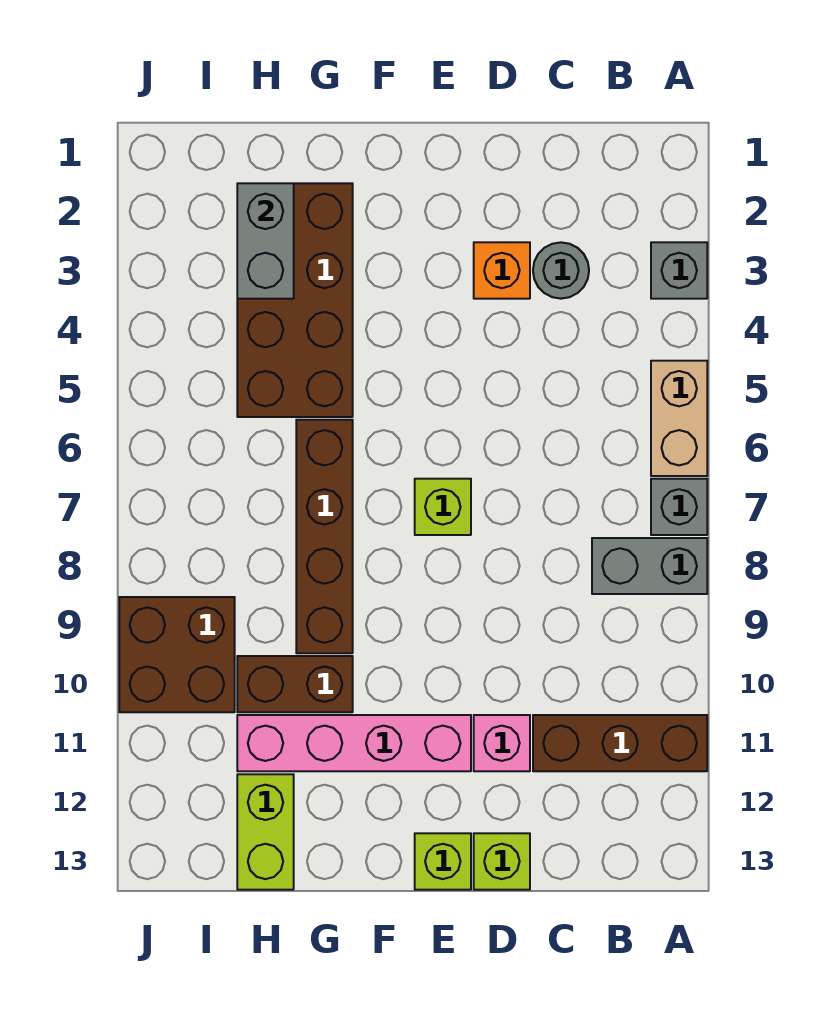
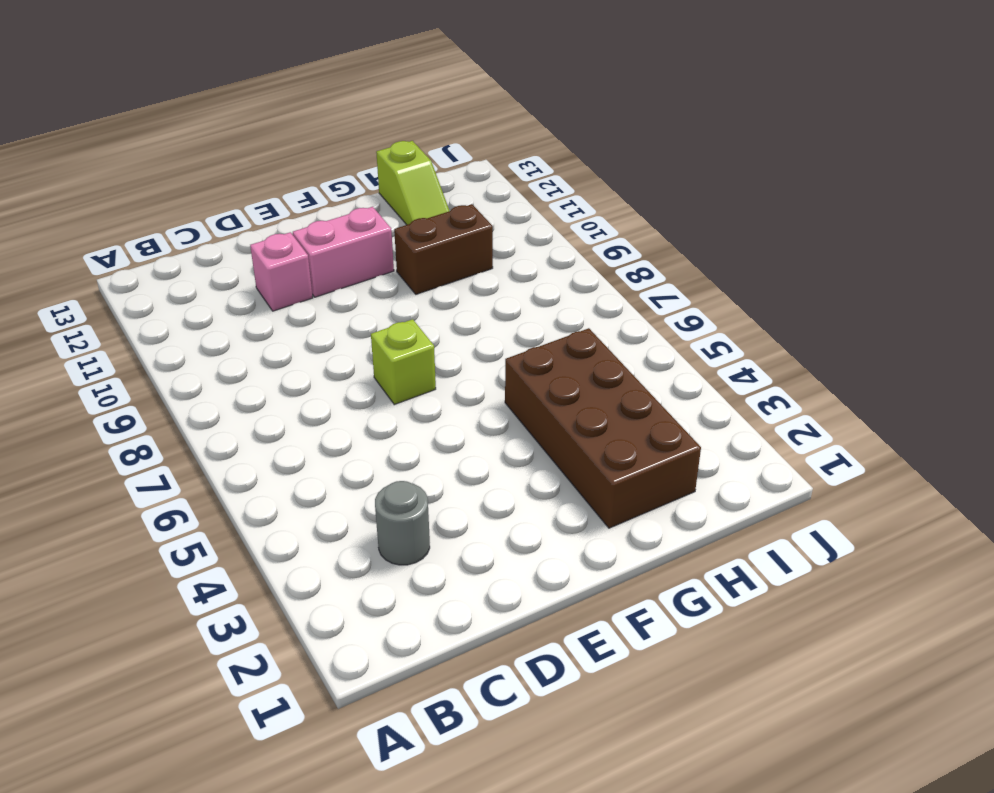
pink brick E11:F11 level 1 -> pink brick E11:H11 level 1
lime slope H12:H13 level 1 top 13 -> lime brick H12:H13 level 1
none -> grey brick A3 level 1
none -> tan brick A5:A6 level 1
none -> grey brick A7 level 1

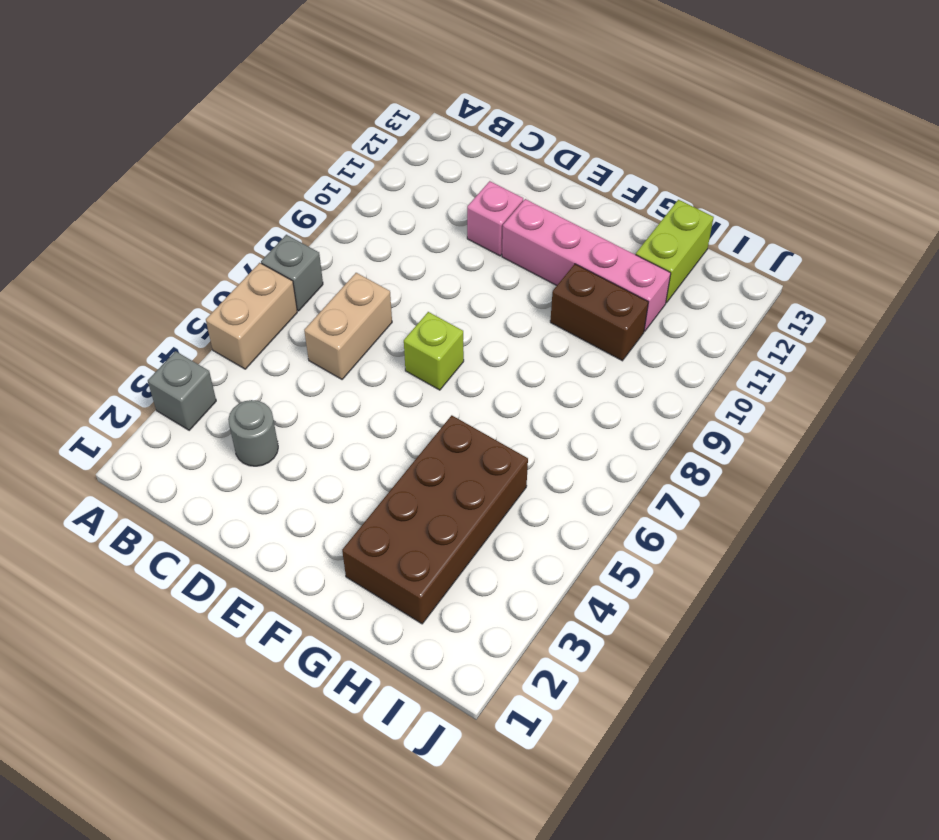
tan brick C6:C7 level 1 -> none
none -> grey brick A8:B8 level 1
none -> brown brick A11:C11 level 1
none -> orange brick D3 level 1

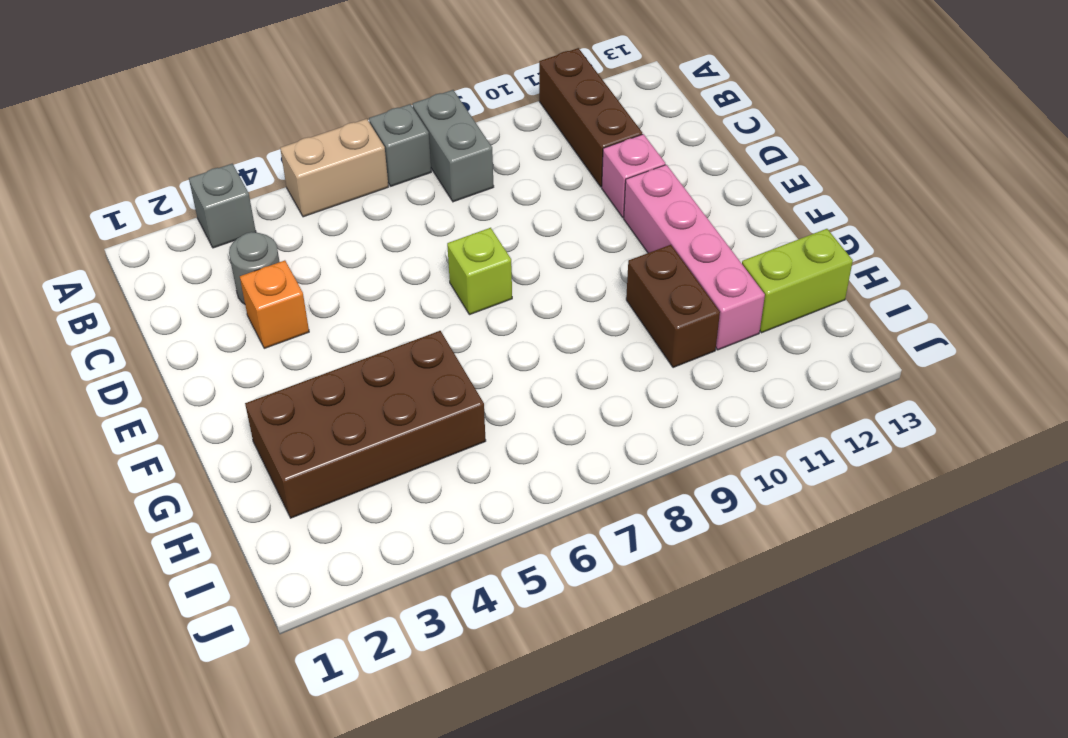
none -> lime brick D13 level 1
none -> lime brick E13 level 1
none -> brown brick G6:G9 level 1

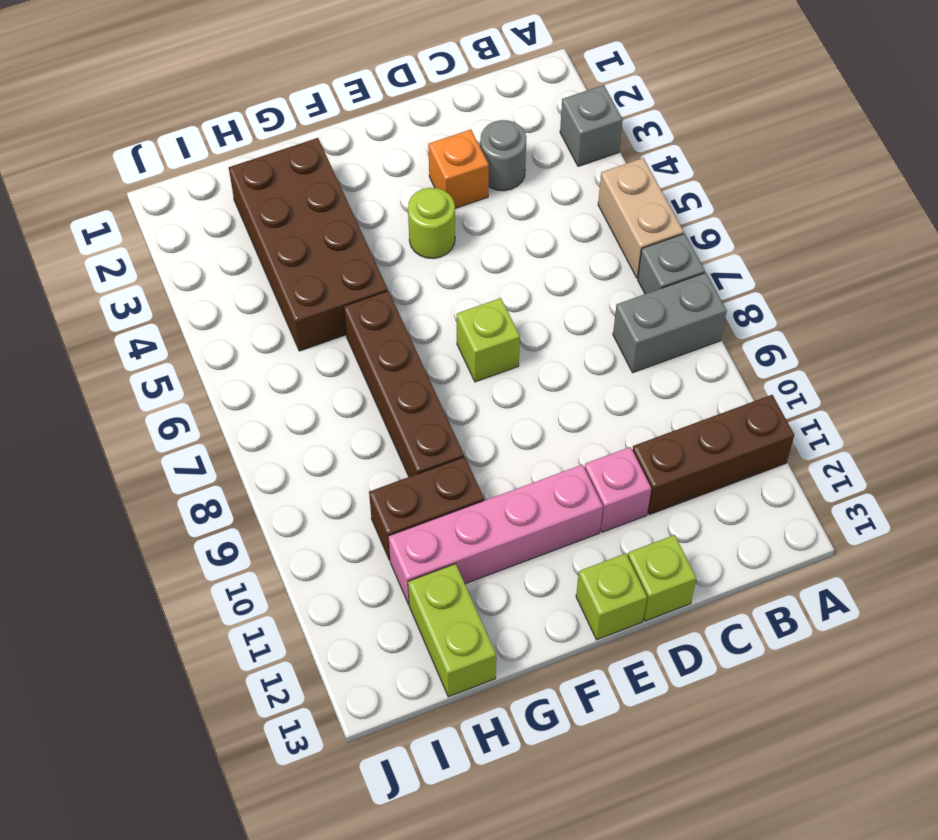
lime round brick E4 level 1 -> none
none -> brown brick I9:J10 level 1
none -> grey brick H2:H3 level 2

